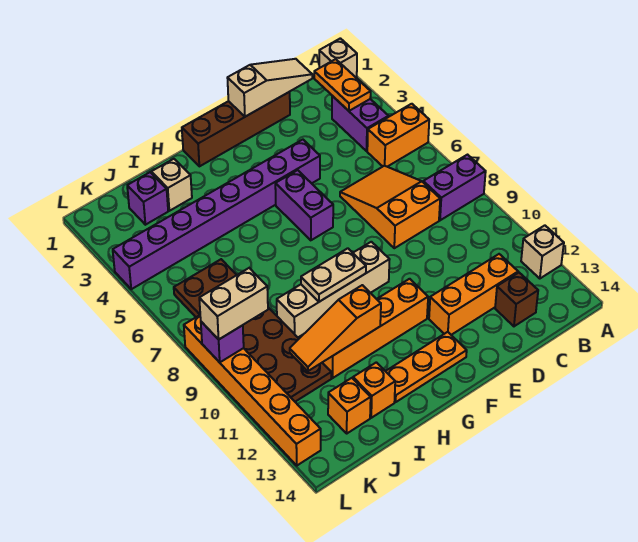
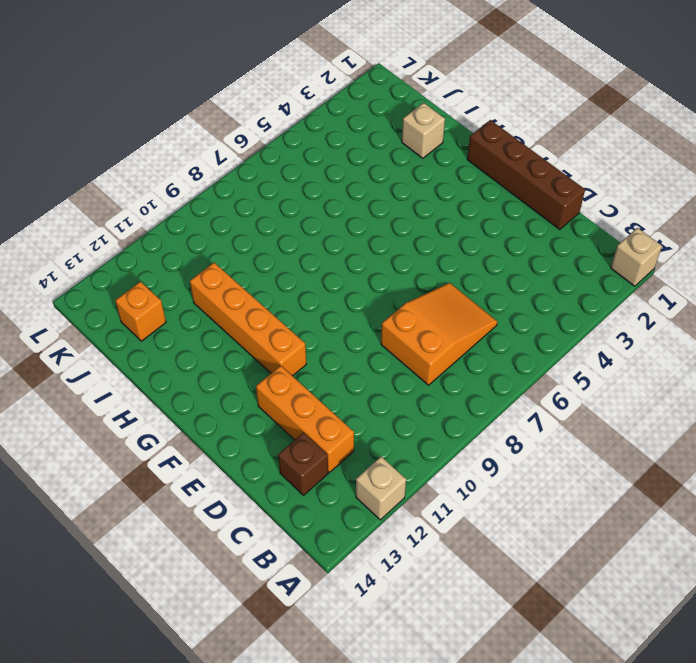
none -> orange brick A5:B5 level 1
none -> purple brick A8:B8 level 1
none -> purple brick B3:B4 level 1

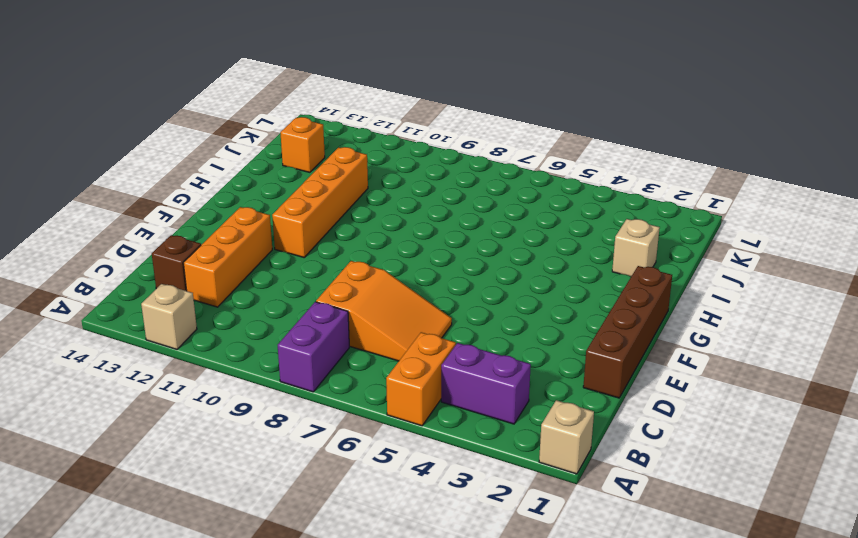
none -> purple brick E4:L4 level 1
none -> purple brick F5:F6 level 1
none -> tan brick F9:I9 level 1

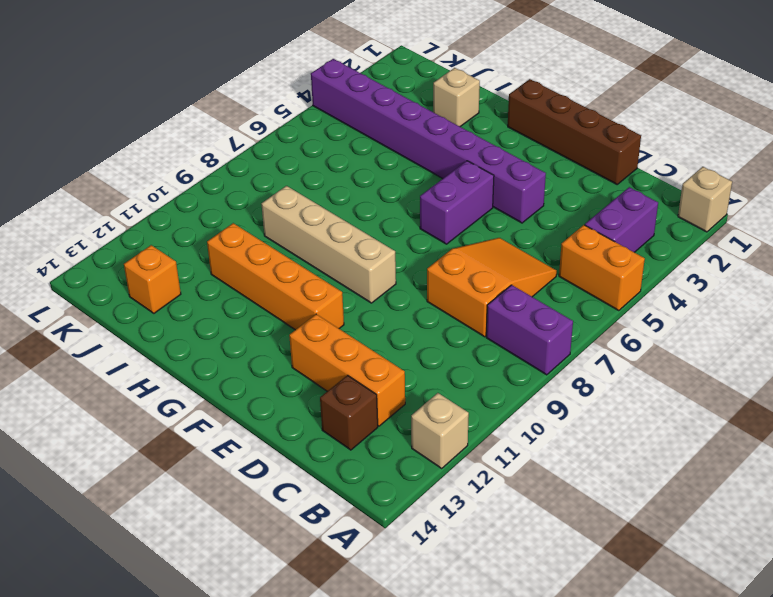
none -> orange plate F13:H13 level 1
none -> orange brick I13 level 1
none -> purple brick J2 level 1

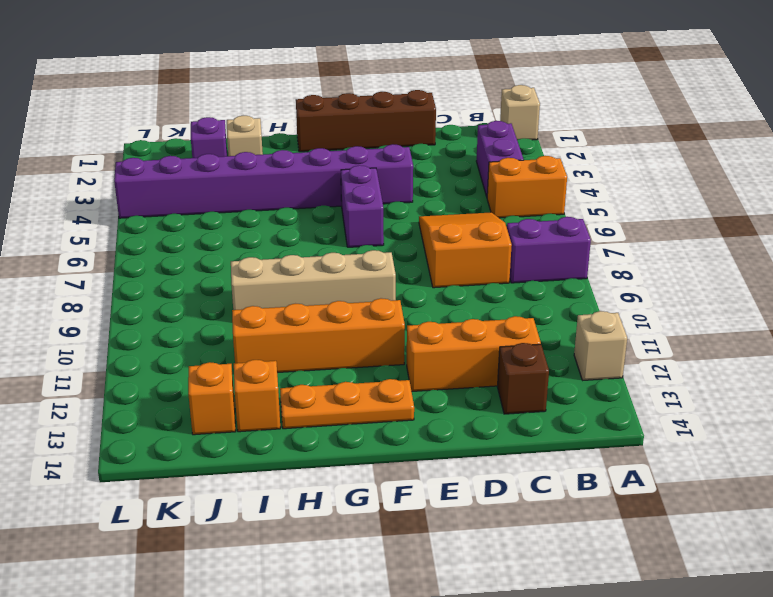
none -> brown plate J6:K11 level 1
none -> orange brick L8:L13 level 1
none -> orange plate B2:B3 level 2

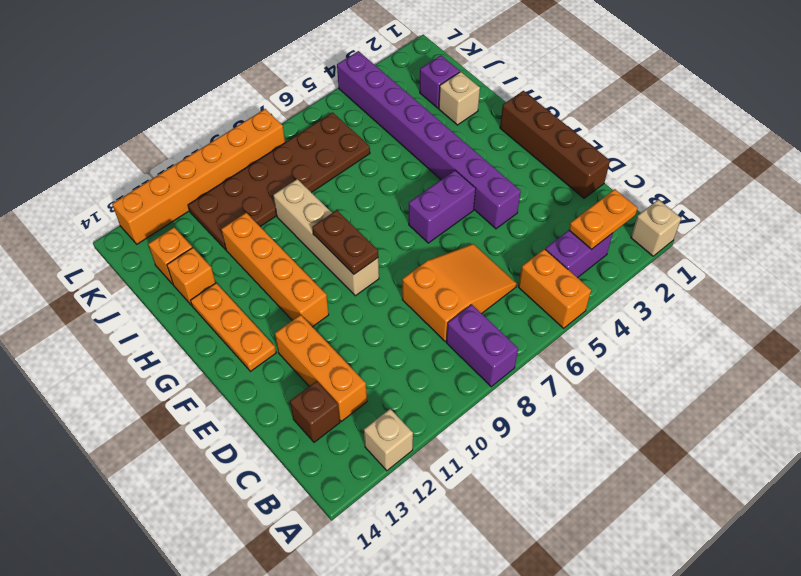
brown plate F9:G9 level 2 -> tan plate G9:H9 level 2
none -> tan slope C1:E1 level 2 top E
none -> orange slope H11:J11 level 2 top H
none -> purple brick L9 level 2

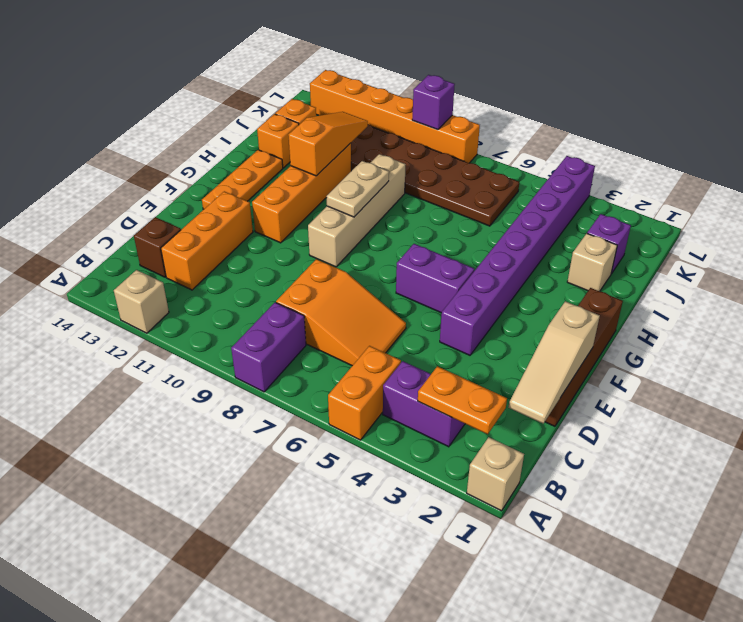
none -> tan brick K9:L9 level 3

